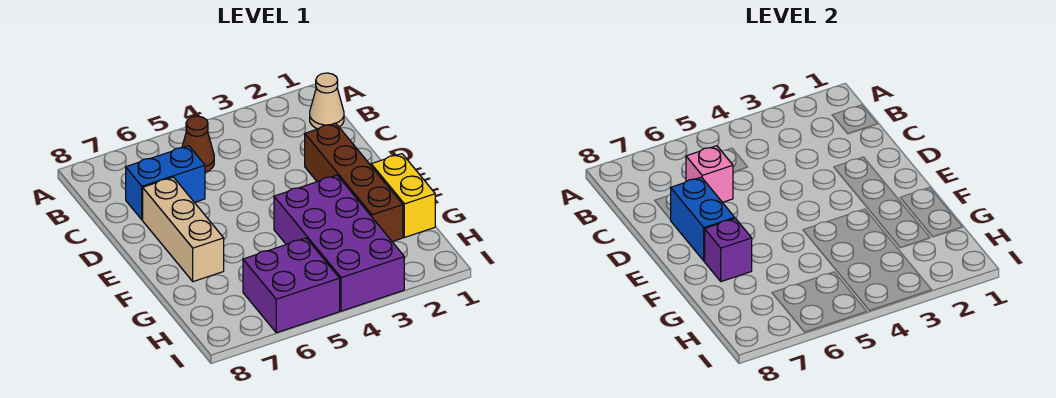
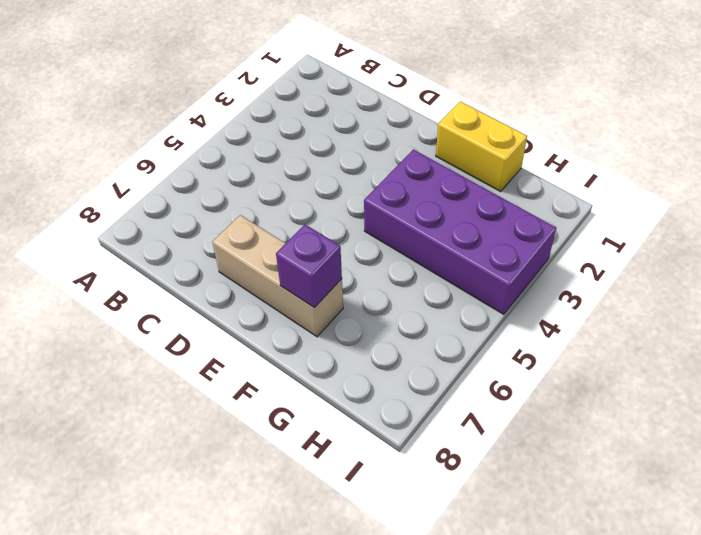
none -> tan cone B1 level 1
none -> brown cone B5 level 1

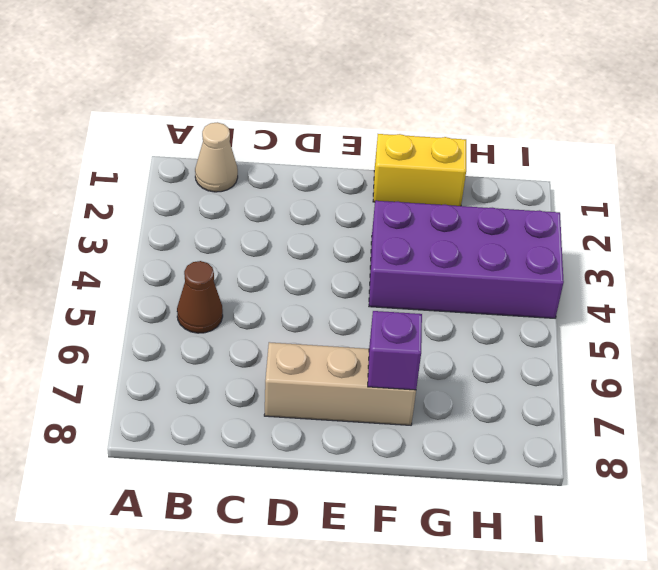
none -> blue brick C6:C7 level 1
none -> brown brick D2:G2 level 1

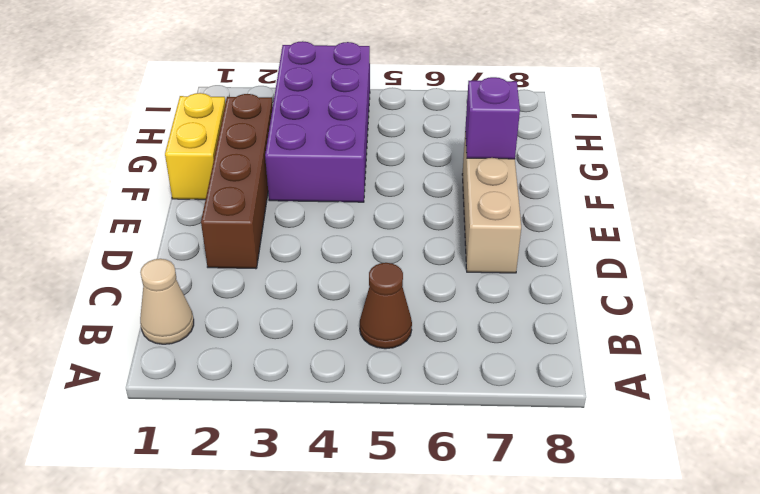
none -> blue brick C6:C7 level 1
none -> purple brick H5:I6 level 1

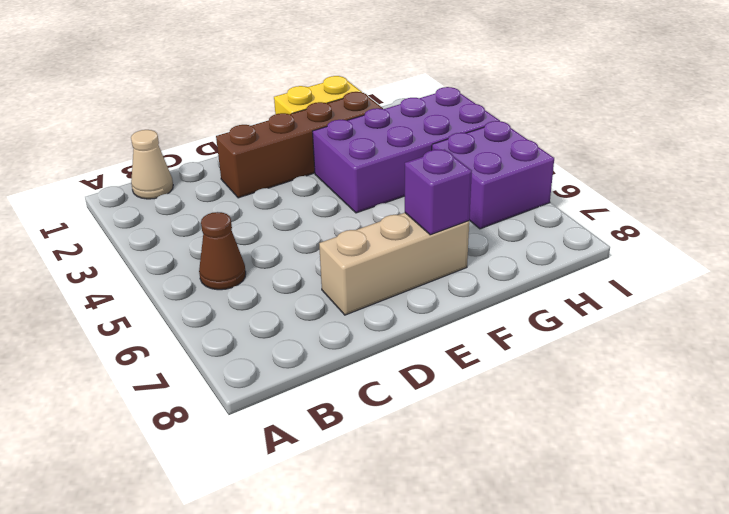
none -> blue brick C6:C7 level 1
none -> pink brick C6 level 2

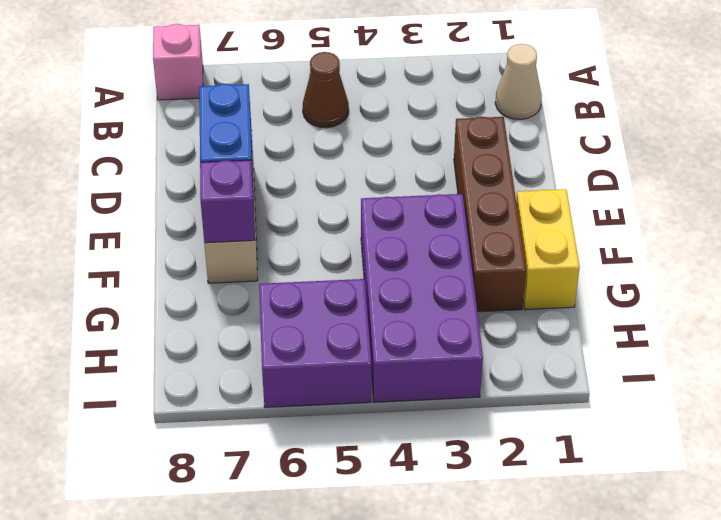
pink brick A8 level 1 -> pink brick C6 level 2
none -> blue brick C6:C7 level 1

